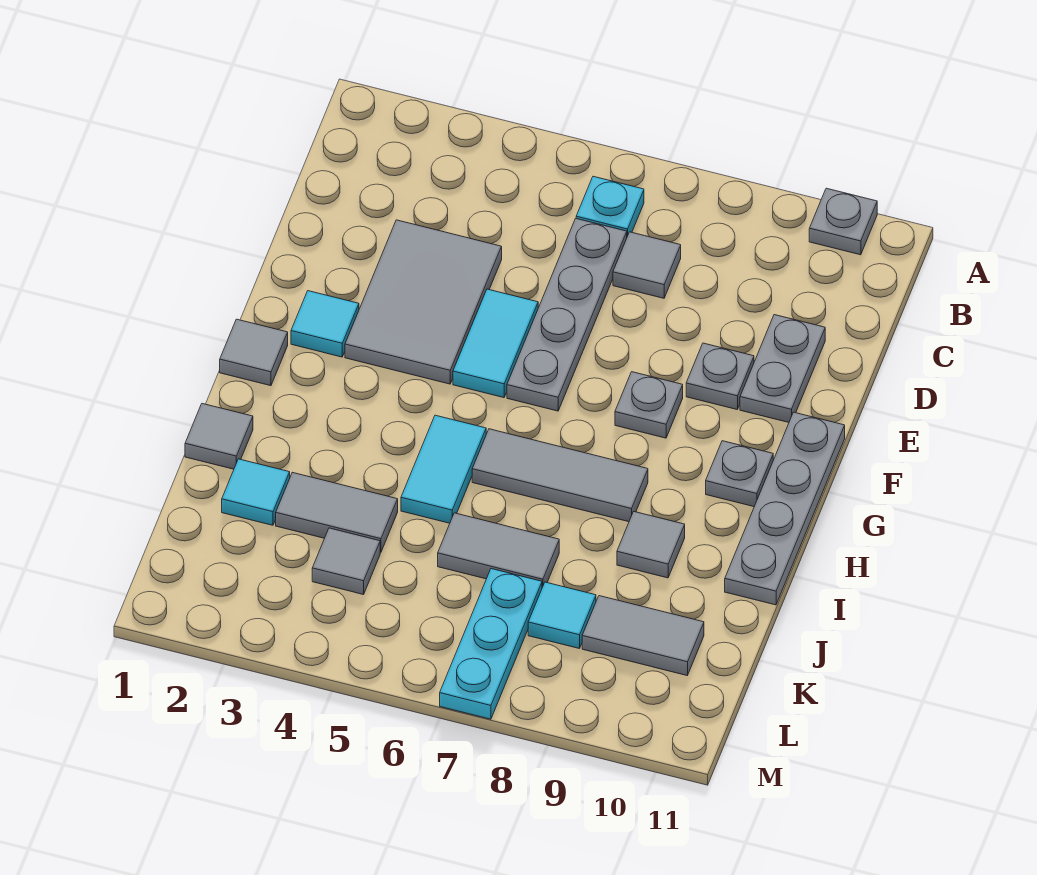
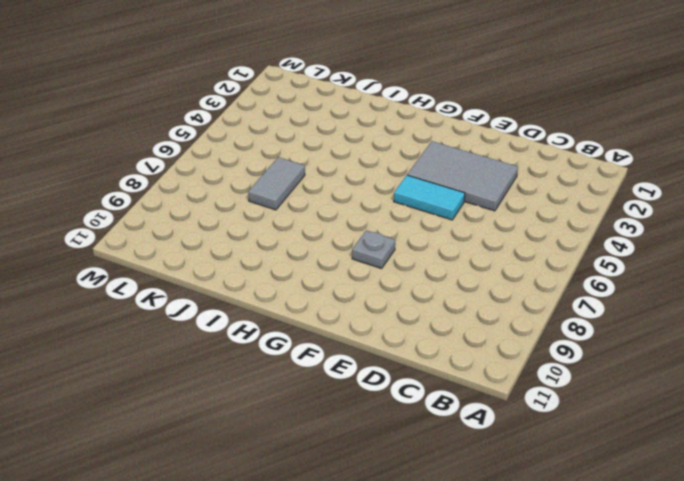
none -> grey plate A10 level 1
none -> cyan plate B6 level 1
none -> grey plate C6:F6 level 1

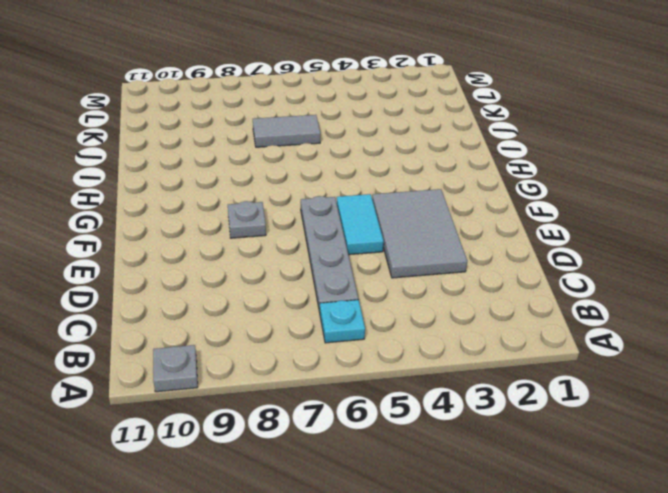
none -> grey tile C7 level 1
none -> grey plate D10:E10 level 1
none -> grey plate E9 level 1

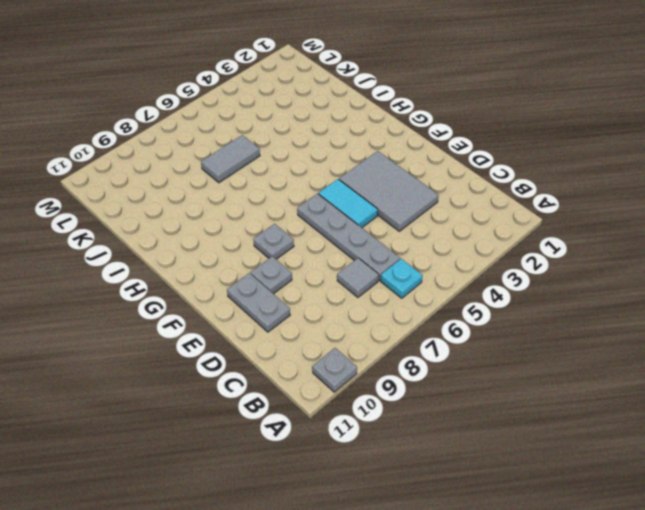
none -> cyan tile F2 level 1
none -> grey plate F11:I11 level 1
none -> grey tile G1 level 1

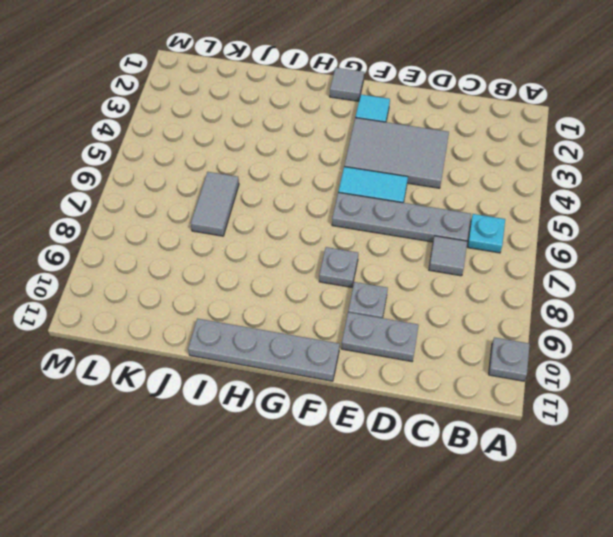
none -> grey plate G10 level 1
none -> cyan tile H5:I5 level 1
none -> grey tile H6:H8 level 1

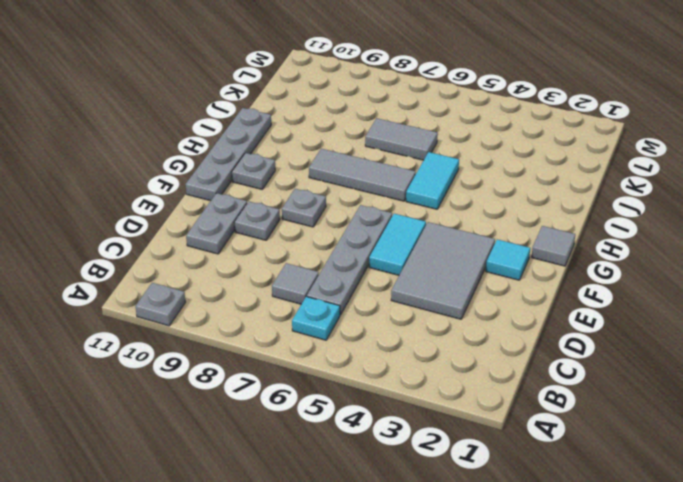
none -> grey tile I1 level 1
none -> grey tile I9 level 1
none -> cyan tile J2 level 1

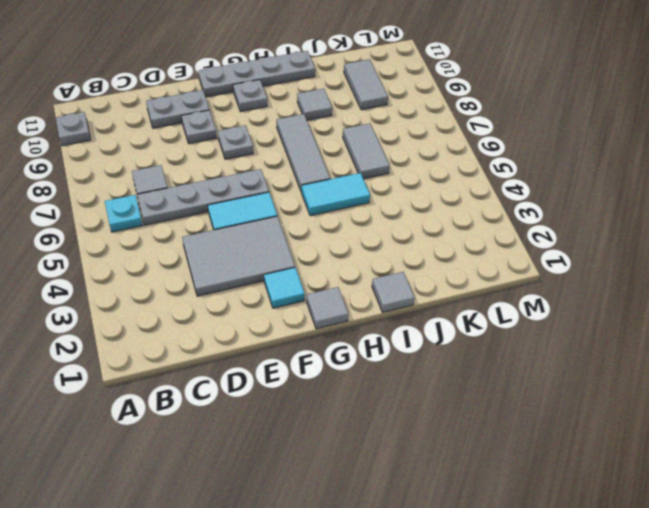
none -> cyan tile J2 level 1
none -> grey tile J3:J4 level 1
none -> grey tile K4 level 1

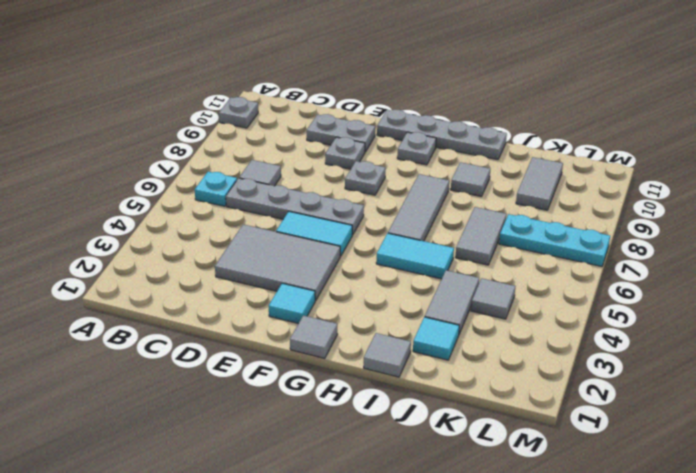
none -> cyan tile K8 level 1

